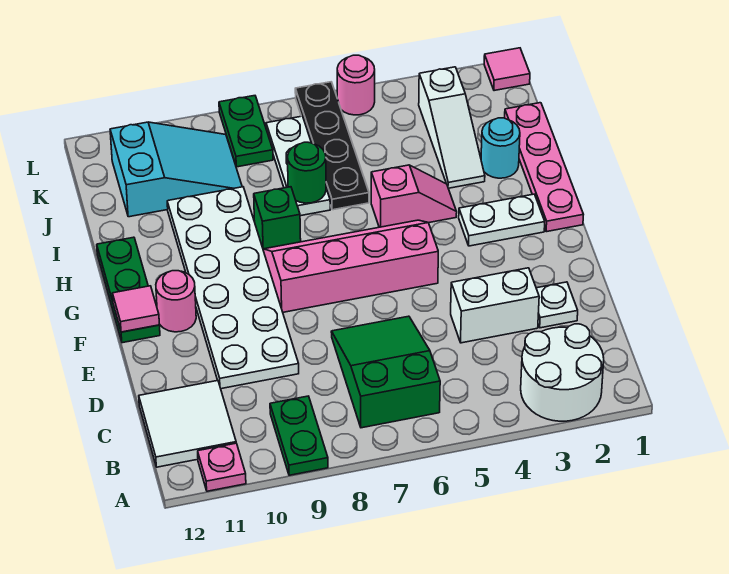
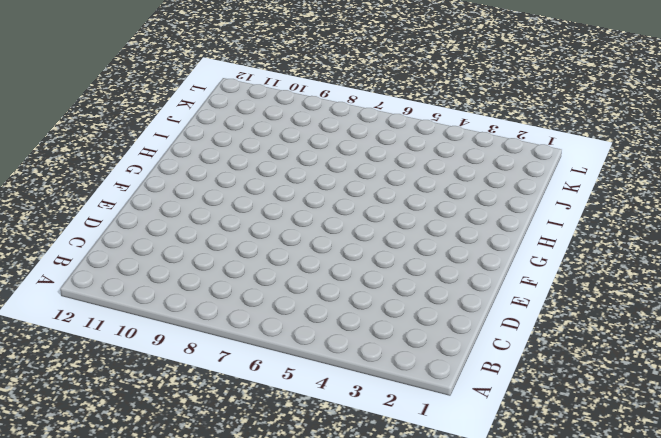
none -> white round brick A2:B3 level 1
none -> green plate A9:B9 level 1
none -> pink plate A11 level 1

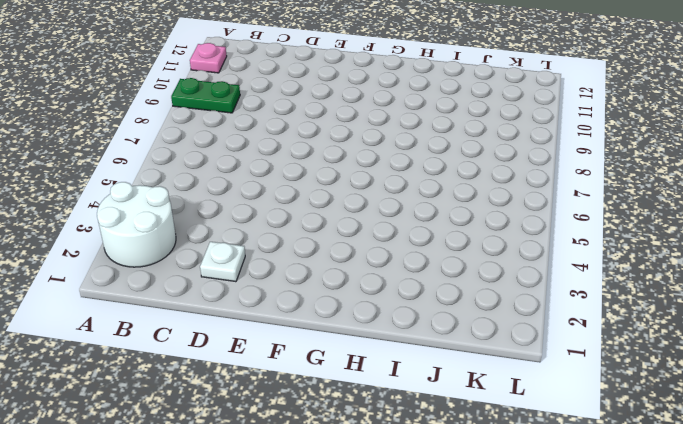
none -> green slope B6:D7 level 1 top B
none -> white tile B11:C12 level 1
none -> white brick D3:D4 level 1

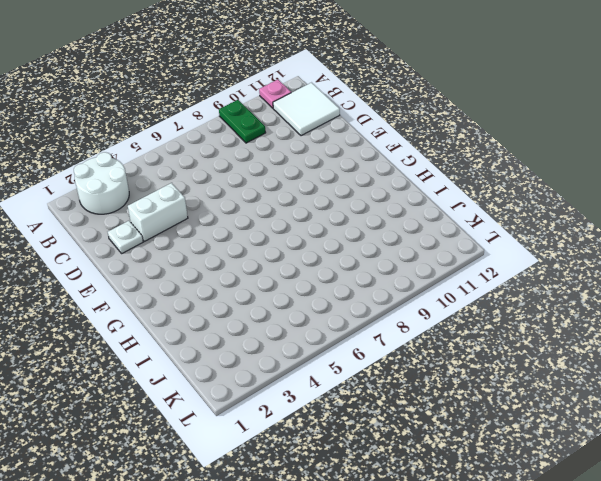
none -> green slope B6:D7 level 1 top B
none -> white plate D9:I10 level 1
none -> pink slope F5:G8 level 1 top F

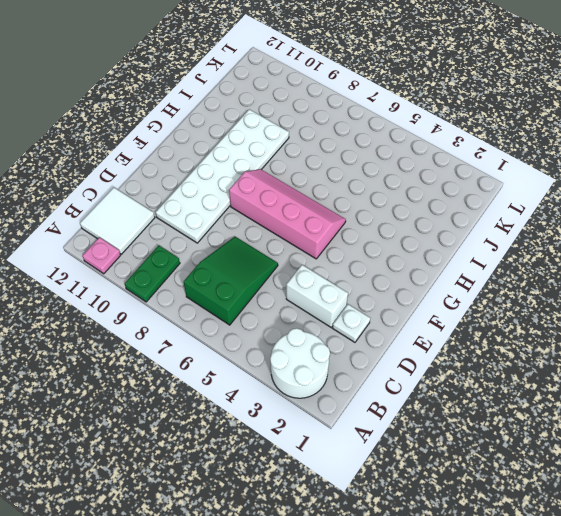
none -> pink round brick F11 level 1
none -> green plate F12:H12 level 1
none -> pink plate G1:J1 level 1

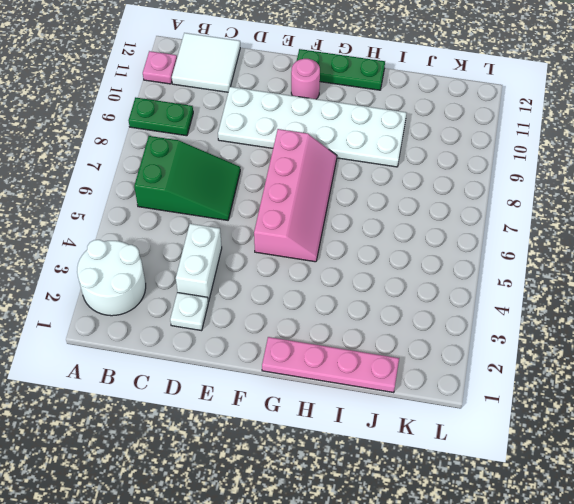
none -> white plate G2:G3 level 1
none -> pink slope H4:H5 level 1 top 5
none -> green brick H8 level 1

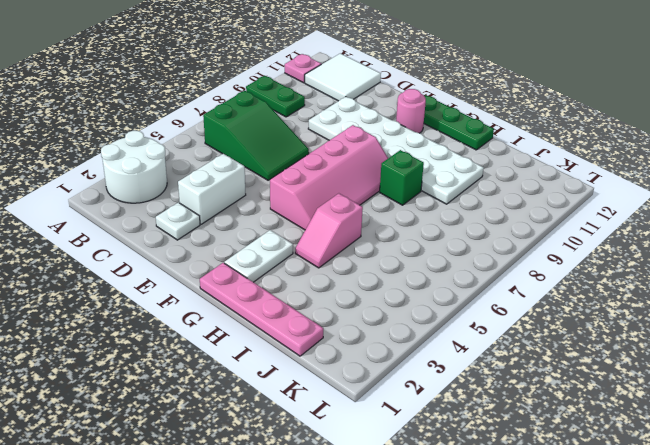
none -> cyan round brick I2 level 1
none -> white slope I3:K3 level 1 top K
none -> black plate I6:L6 level 1

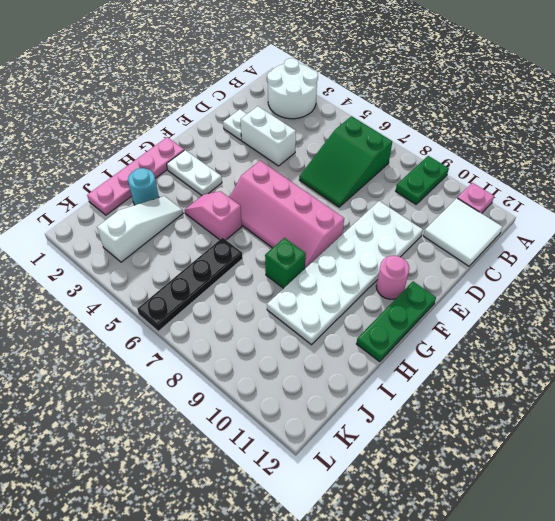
none -> white plate I7:K7 level 1
none -> cyan slope J9:K11 level 1 top 11
none -> green plate K8:L8 level 1

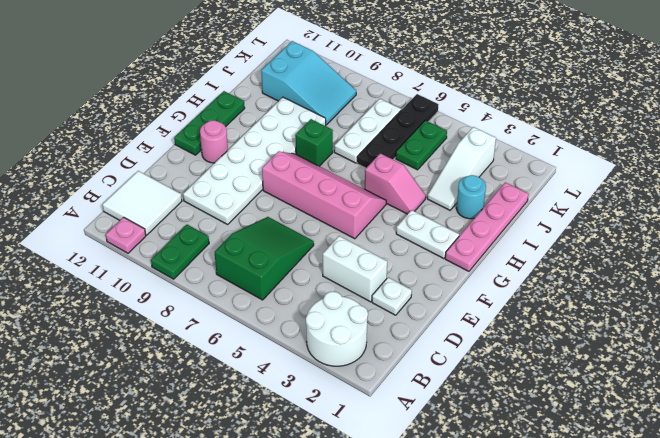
green plate J5:K5 level 1 -> green plate K8:L8 level 1
none -> pink tile L1 level 1
none -> pink round brick L5 level 1
none -> pink tile F12 level 2

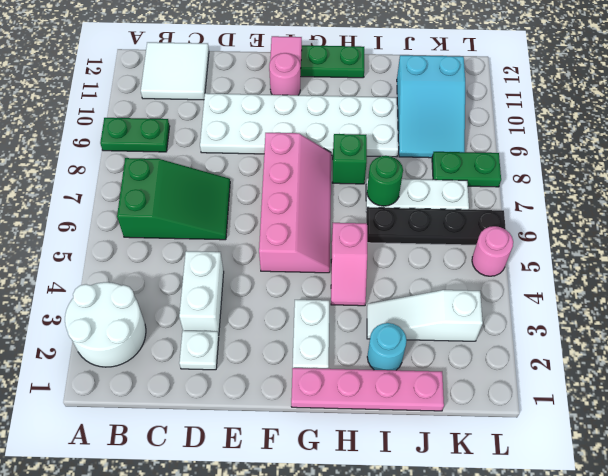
none -> pink plate A11 level 1
none -> pink tile L1 level 1

